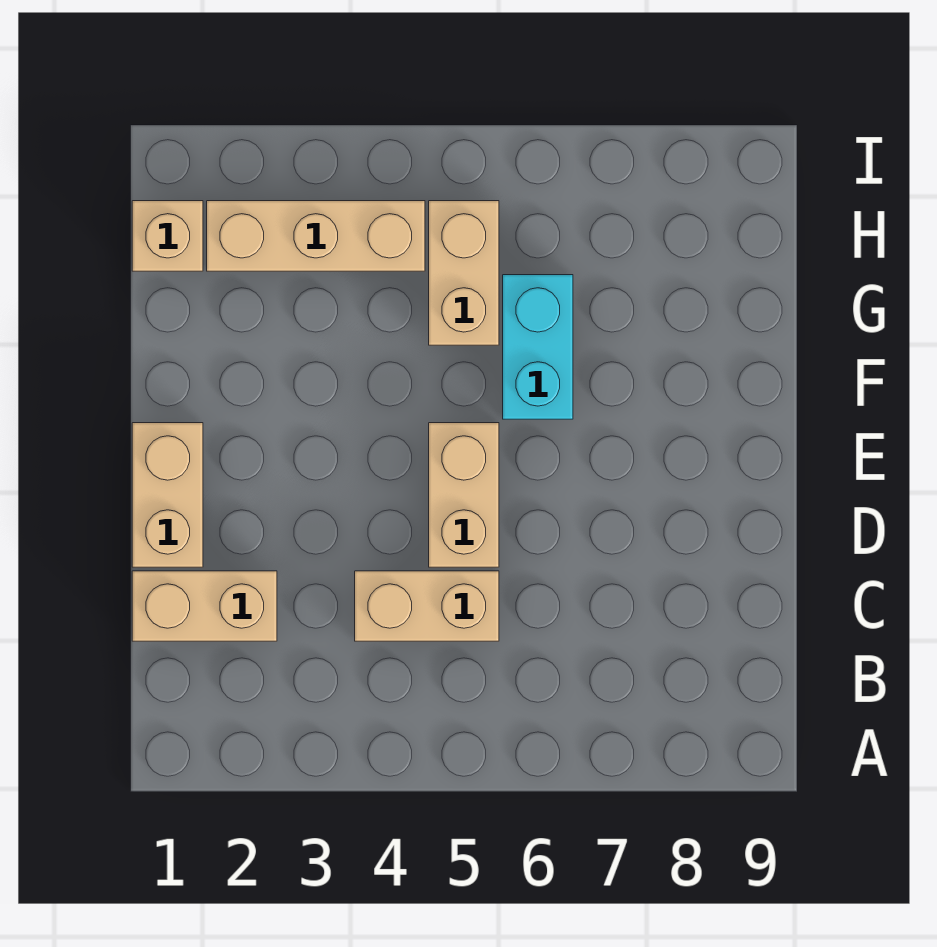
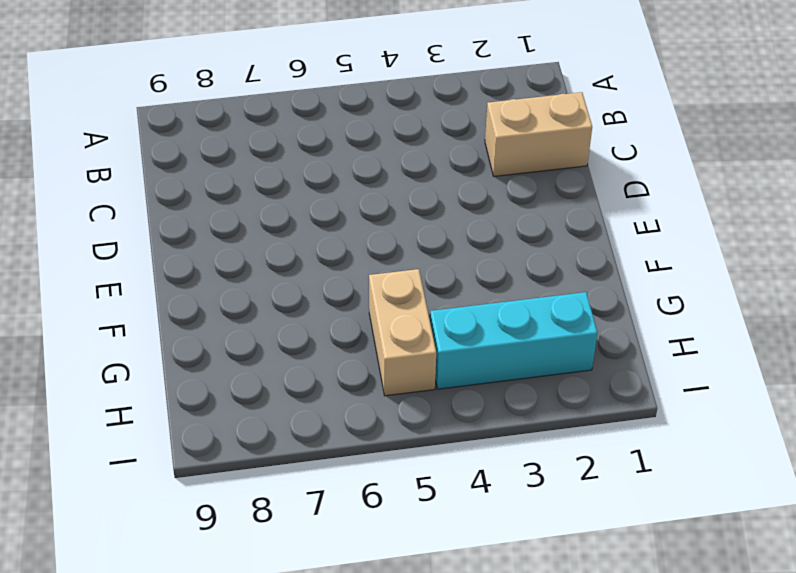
cyan brick H2:H4 level 1 -> tan brick H2:H4 level 1
none -> tan brick C4:C5 level 1
none -> tan brick D1:E1 level 1

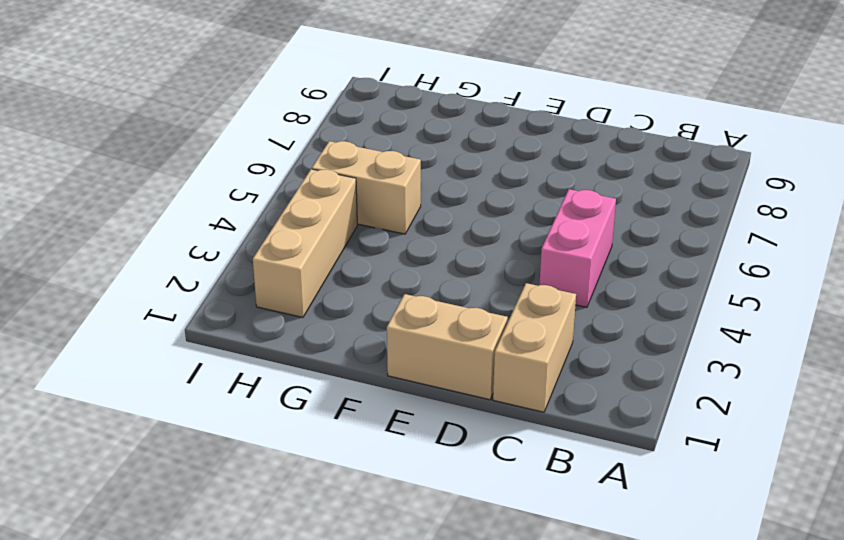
pink brick C4:C5 level 1 -> tan brick C4:C5 level 1
none -> tan brick D5:E5 level 1
none -> cyan brick F6:G6 level 1

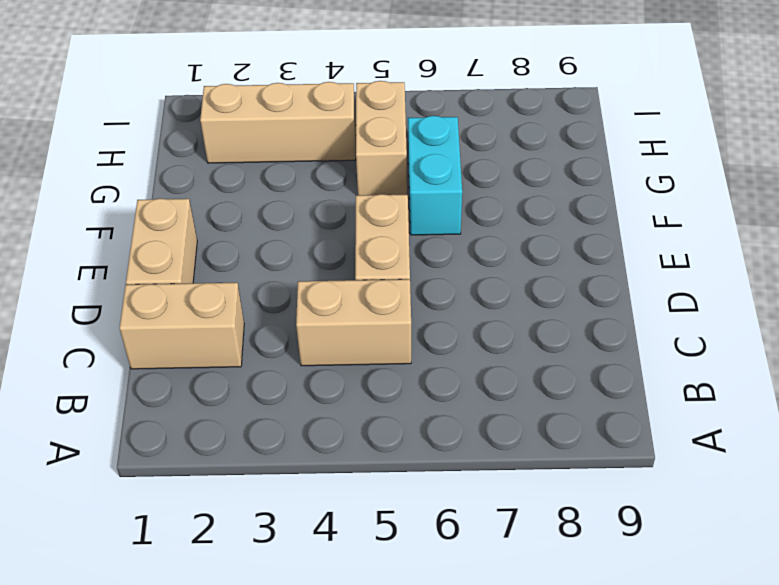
none -> tan brick H1 level 1

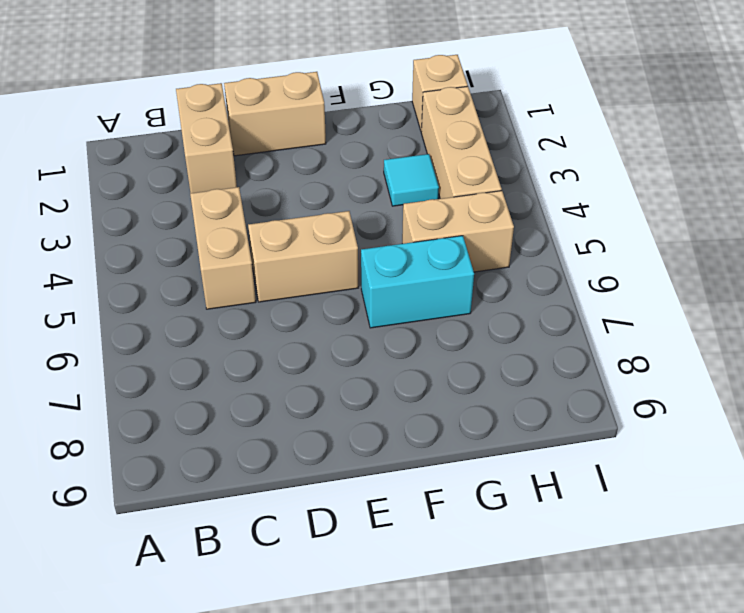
cyan tile G3 level 1 -> none

